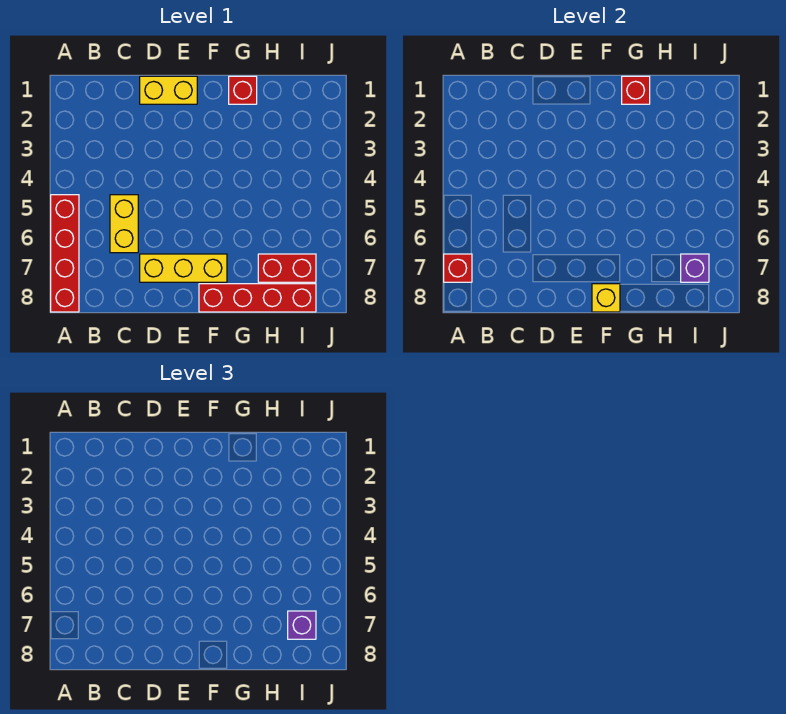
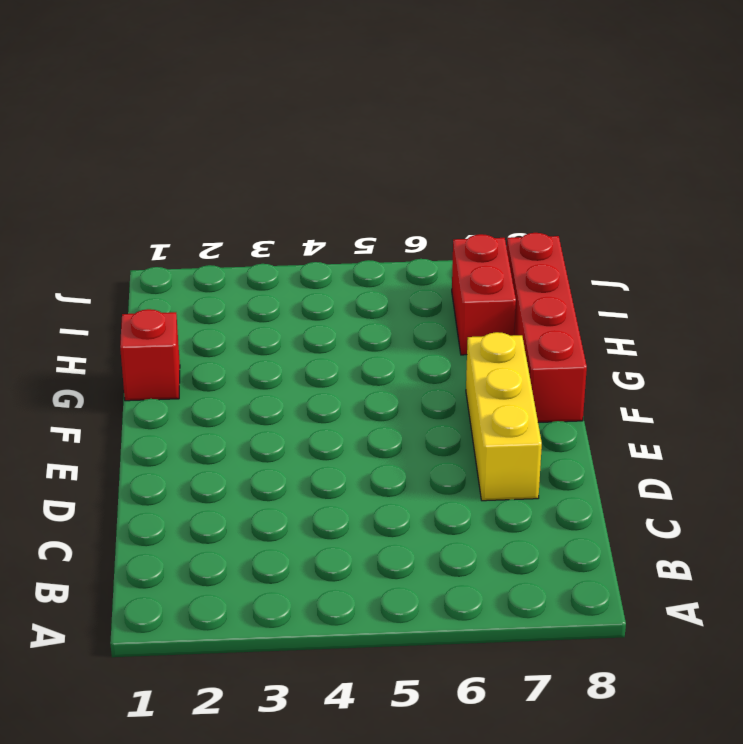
none -> red brick A5:A8 level 1
none -> yellow brick C5:C6 level 1
none -> yellow brick D1:E1 level 1

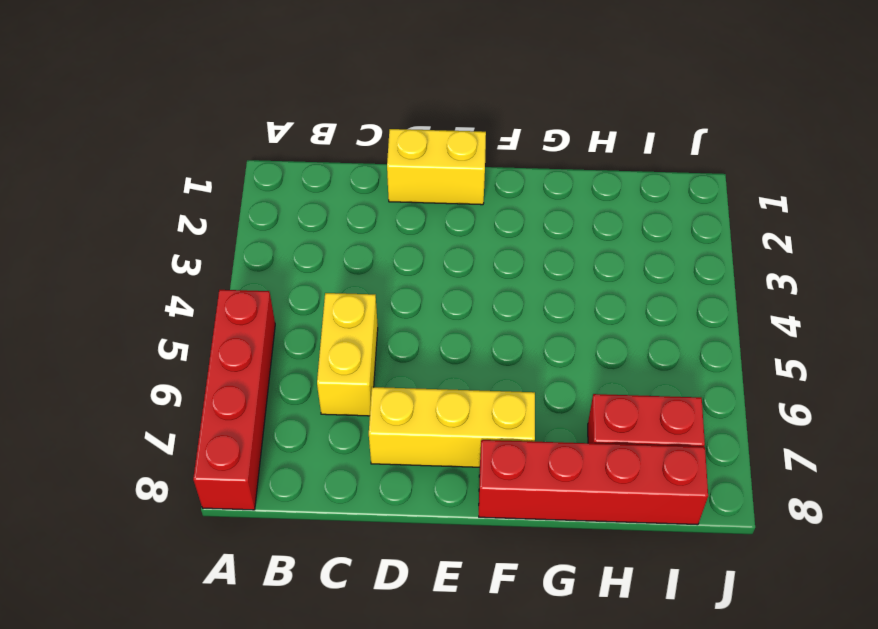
none -> red brick G1 level 1
none -> red brick A7 level 2
none -> yellow brick F8 level 2

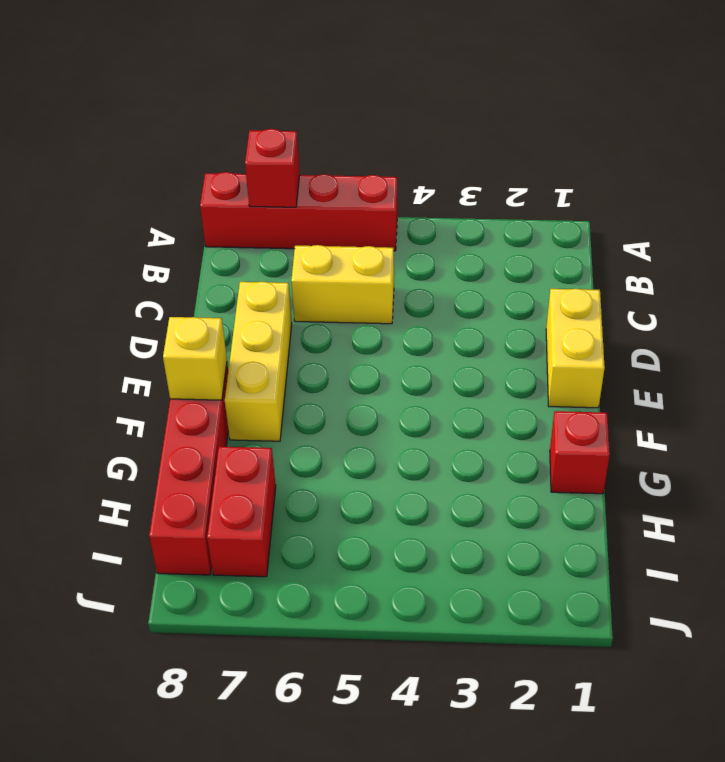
none -> red brick G1 level 2
none -> purple brick I7 level 2
none -> purple brick I7 level 3

